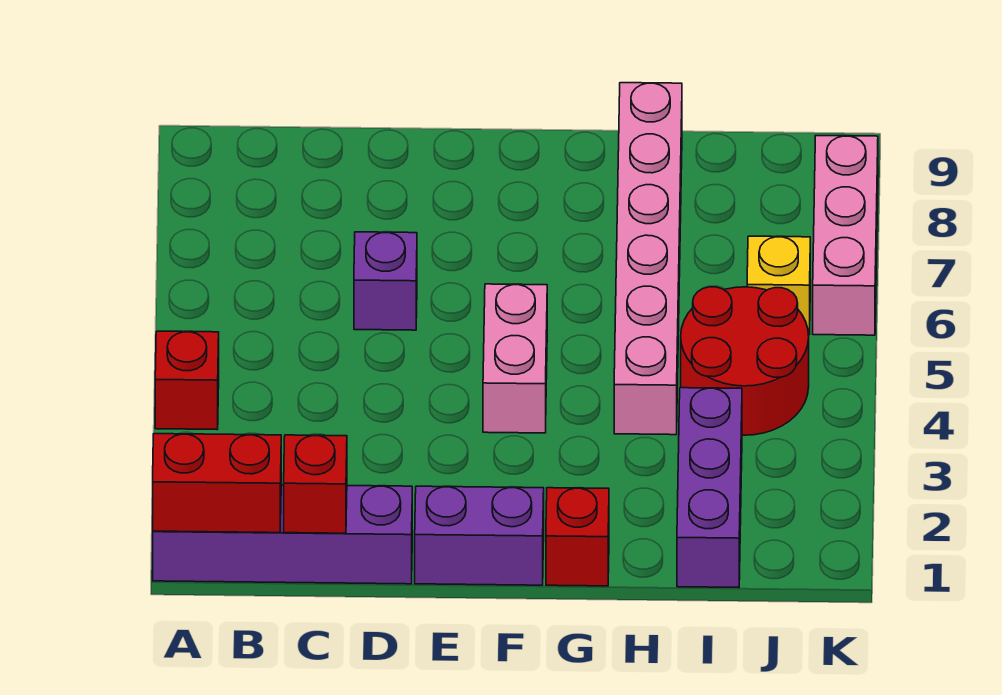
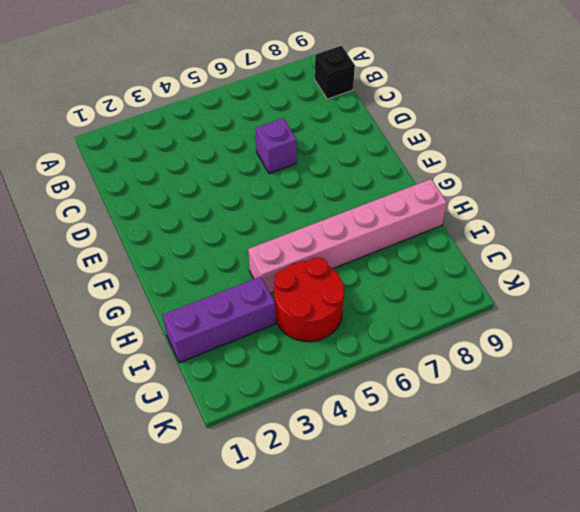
black brick B9 level 1 -> none
none -> purple brick A1:D1 level 1
none -> red brick A4 level 1
none -> purple brick E1:F1 level 1

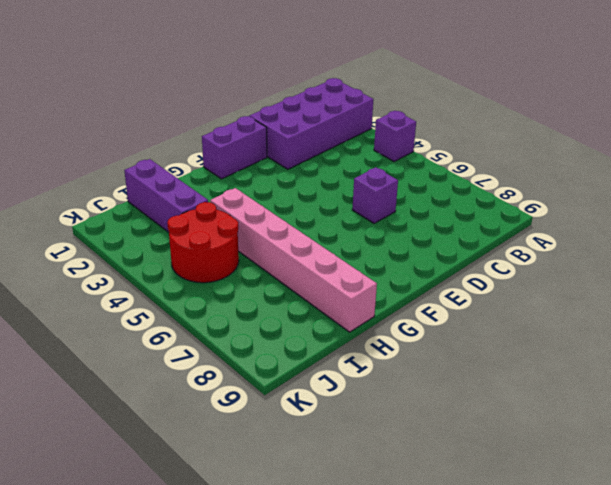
purple brick A1:D2 level 1 -> purple brick A1:D1 level 1
purple brick A4 level 1 -> red brick A4 level 1
none -> pink brick F4:F5 level 1
none -> red brick G1 level 1
none -> yellow brick J6 level 1

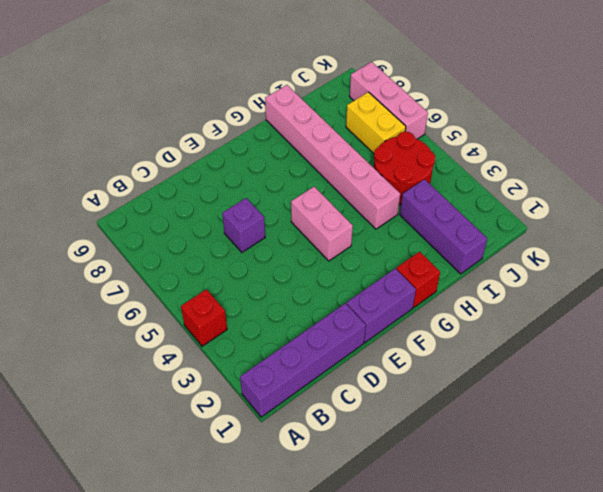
yellow brick J6:J7 level 1 -> yellow brick J6 level 1
none -> red brick A1:B1 level 2
none -> red brick C1 level 2

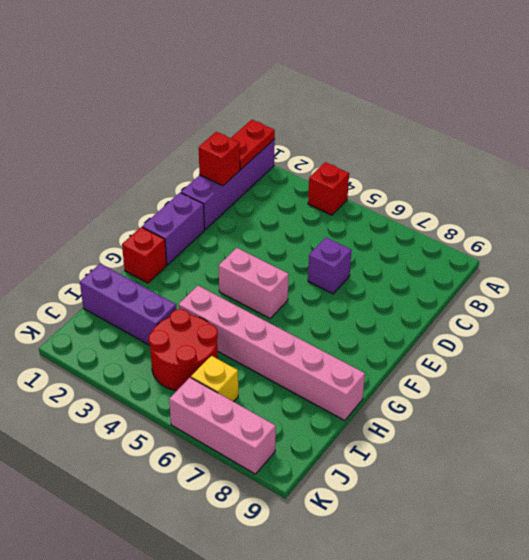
red plate A1:B1 level 2 -> red brick A1:B1 level 2

